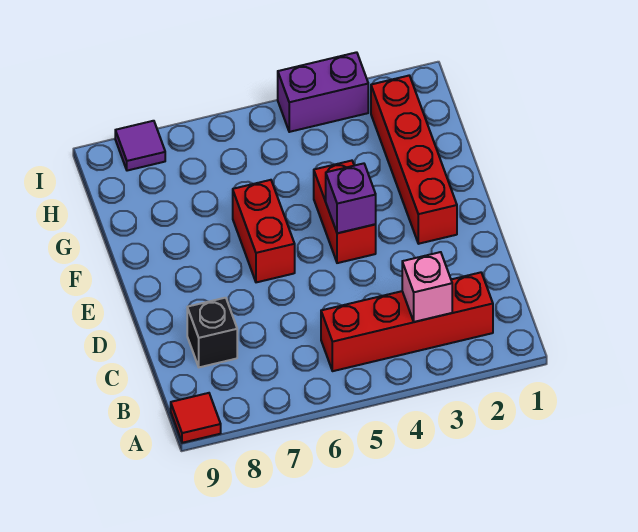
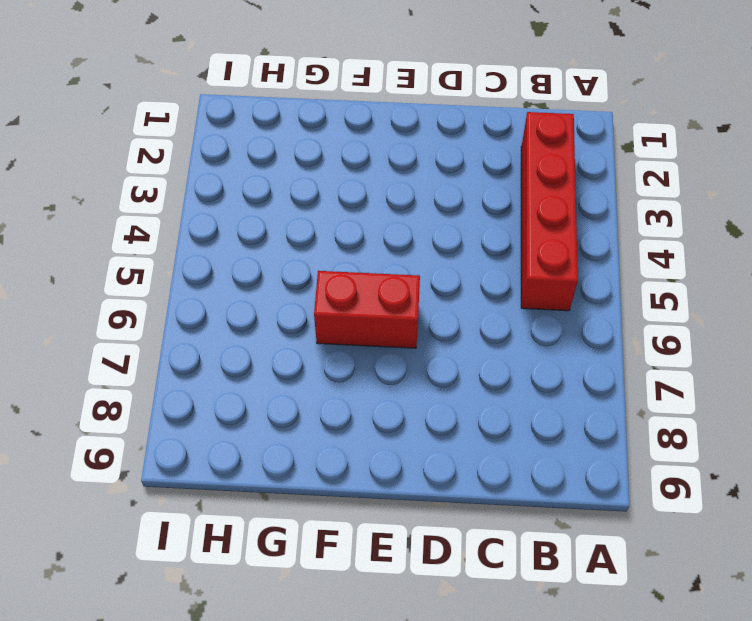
none -> red tile A9 level 1
none -> black brick C8 level 1

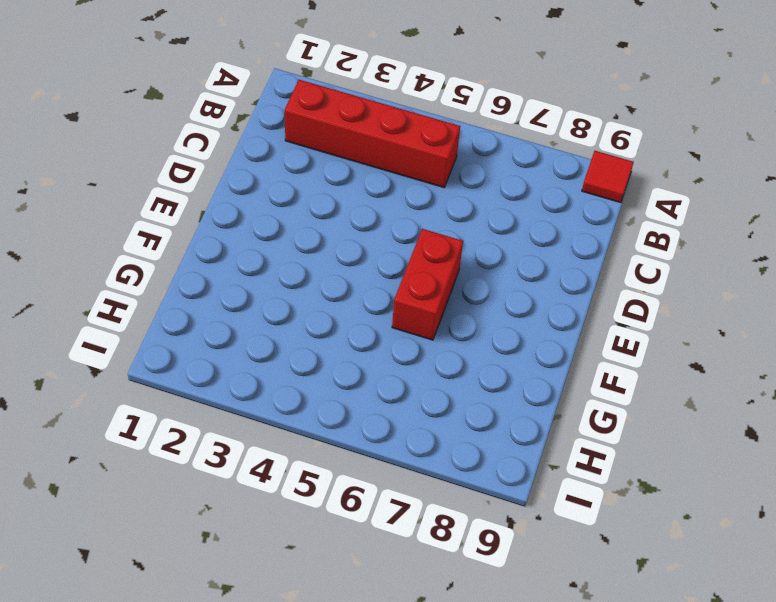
none -> black brick C8 level 1
none -> red brick E2:H2 level 1

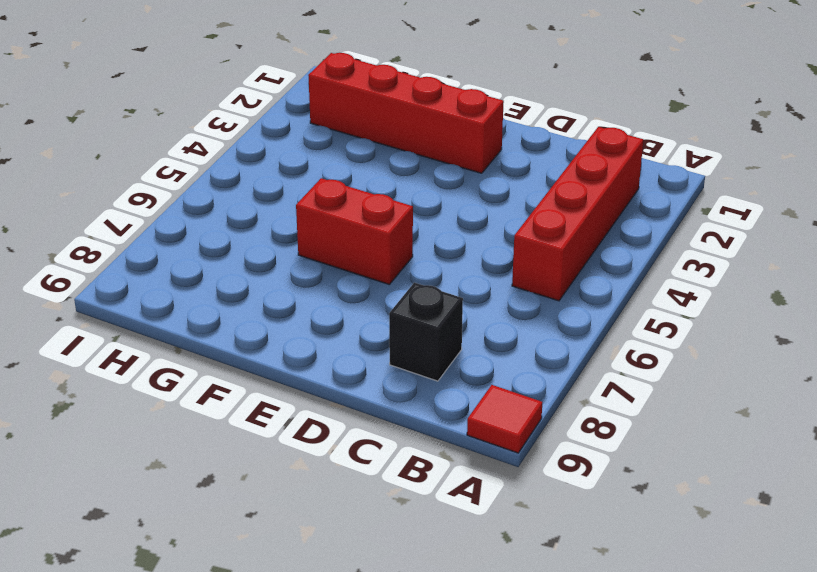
none -> red brick E4:F4 level 1
none -> purple brick I3:I4 level 1

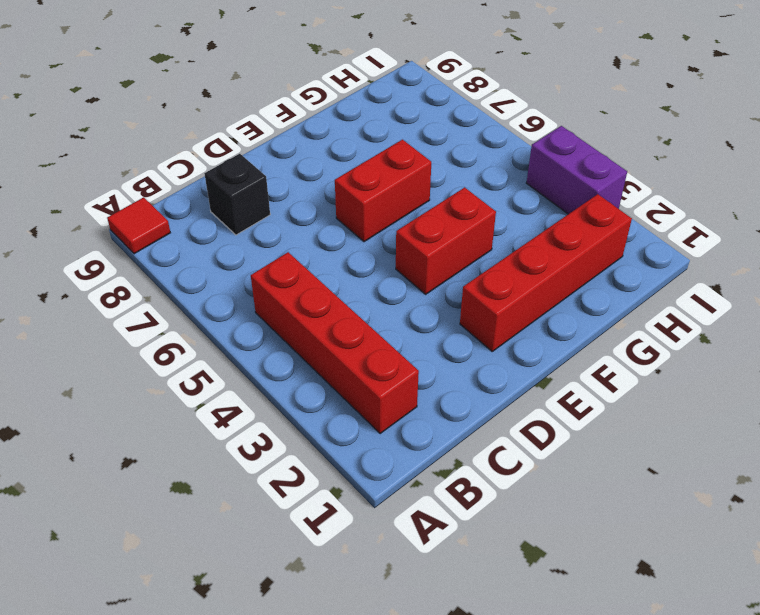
none -> purple tile I8 level 1
none -> pink brick B3 level 2

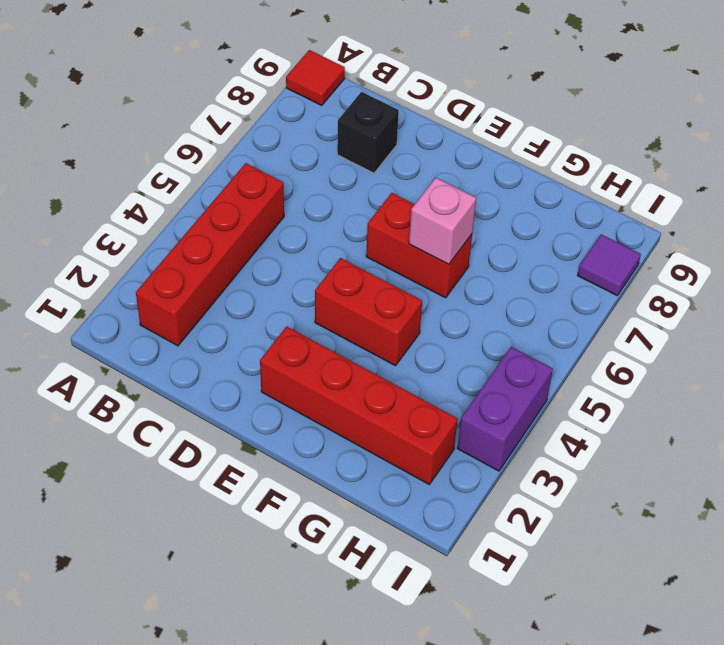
pink brick F6 level 2 -> pink brick B3 level 2
none -> purple brick E4 level 2

